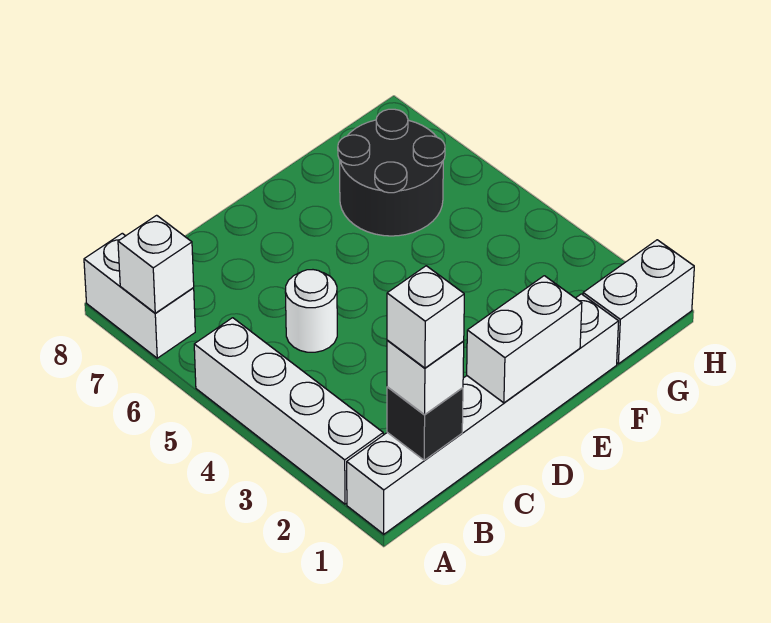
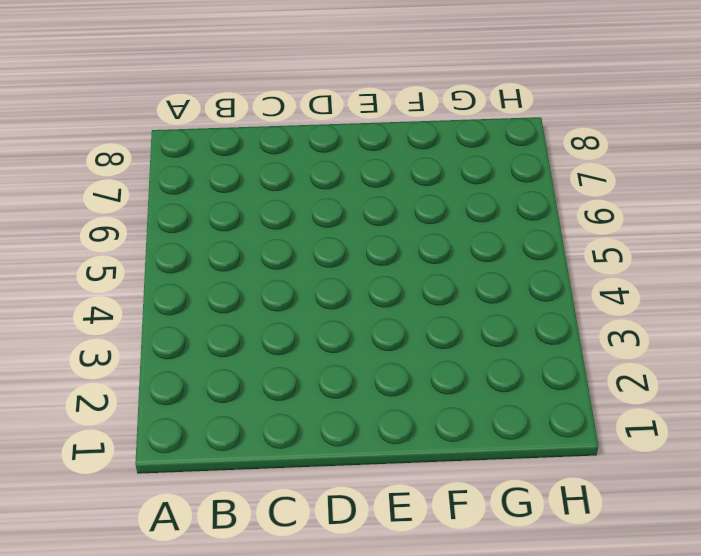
none -> white brick A1:F1 level 1
none -> white brick A2:A5 level 1

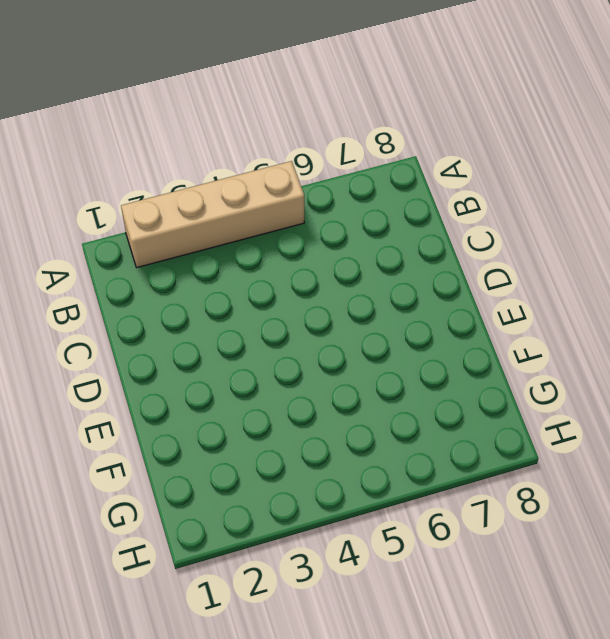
tan brick A2:A5 level 1 -> white brick A2:A5 level 1
none -> white brick A1:F1 level 1
none -> white brick A7:A8 level 1

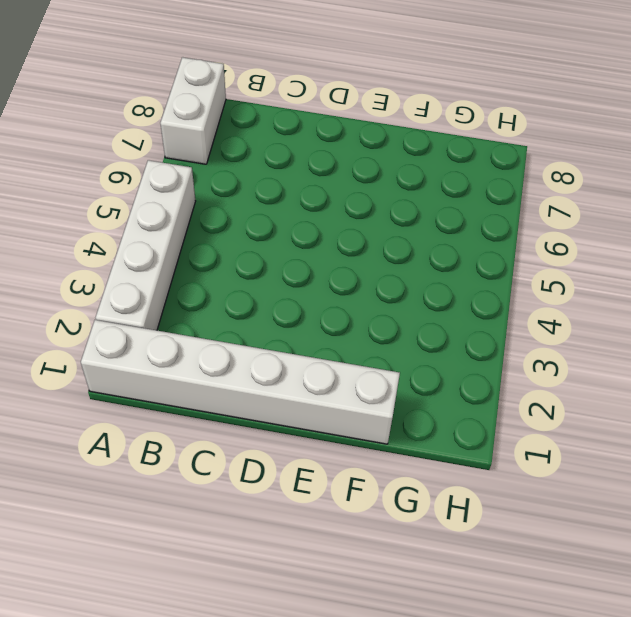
none -> white round brick C5 level 1
none -> black round brick F6:G7 level 1

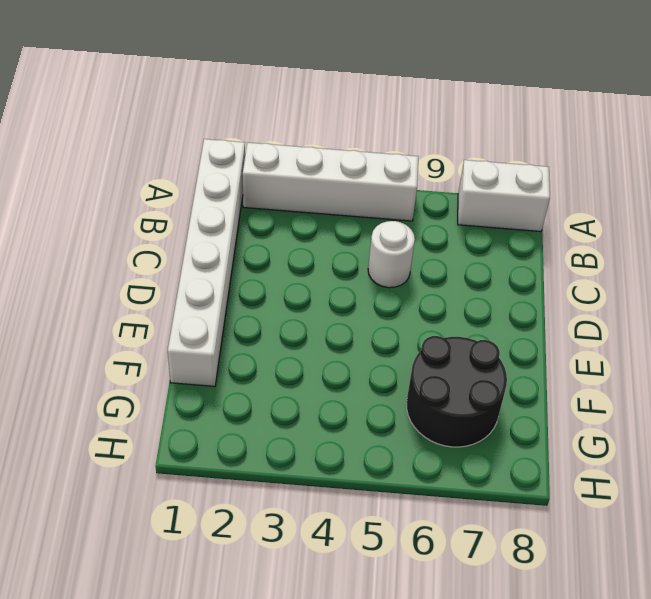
none -> white brick G1:H1 level 1
none -> white brick A7 level 2

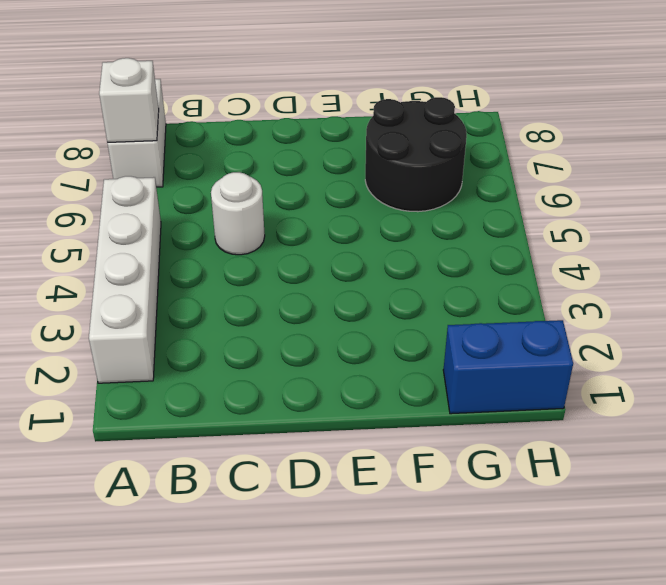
blue brick G1:H1 level 1 -> white brick G1:H1 level 1
none -> white brick A1:F1 level 1
none -> black brick B1 level 2

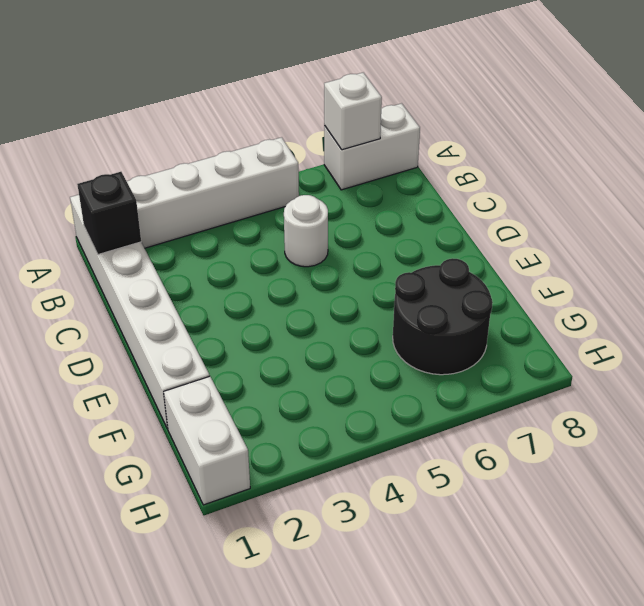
none -> white brick D1:E1 level 2
none -> white brick B1 level 3

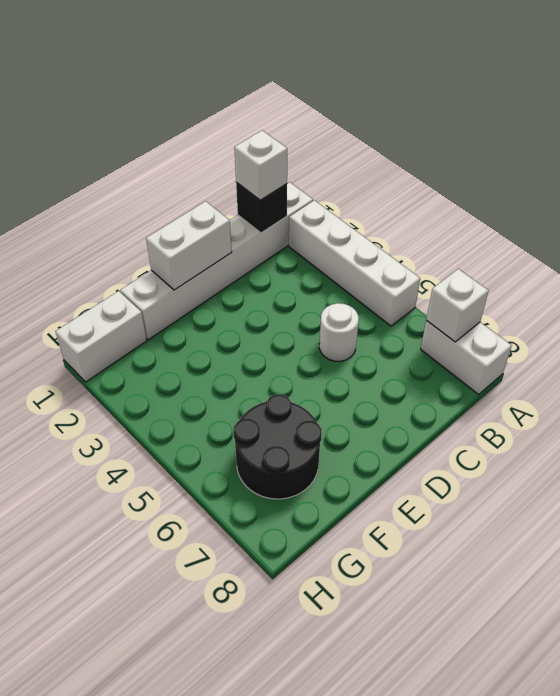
none -> white brick B1 level 4

